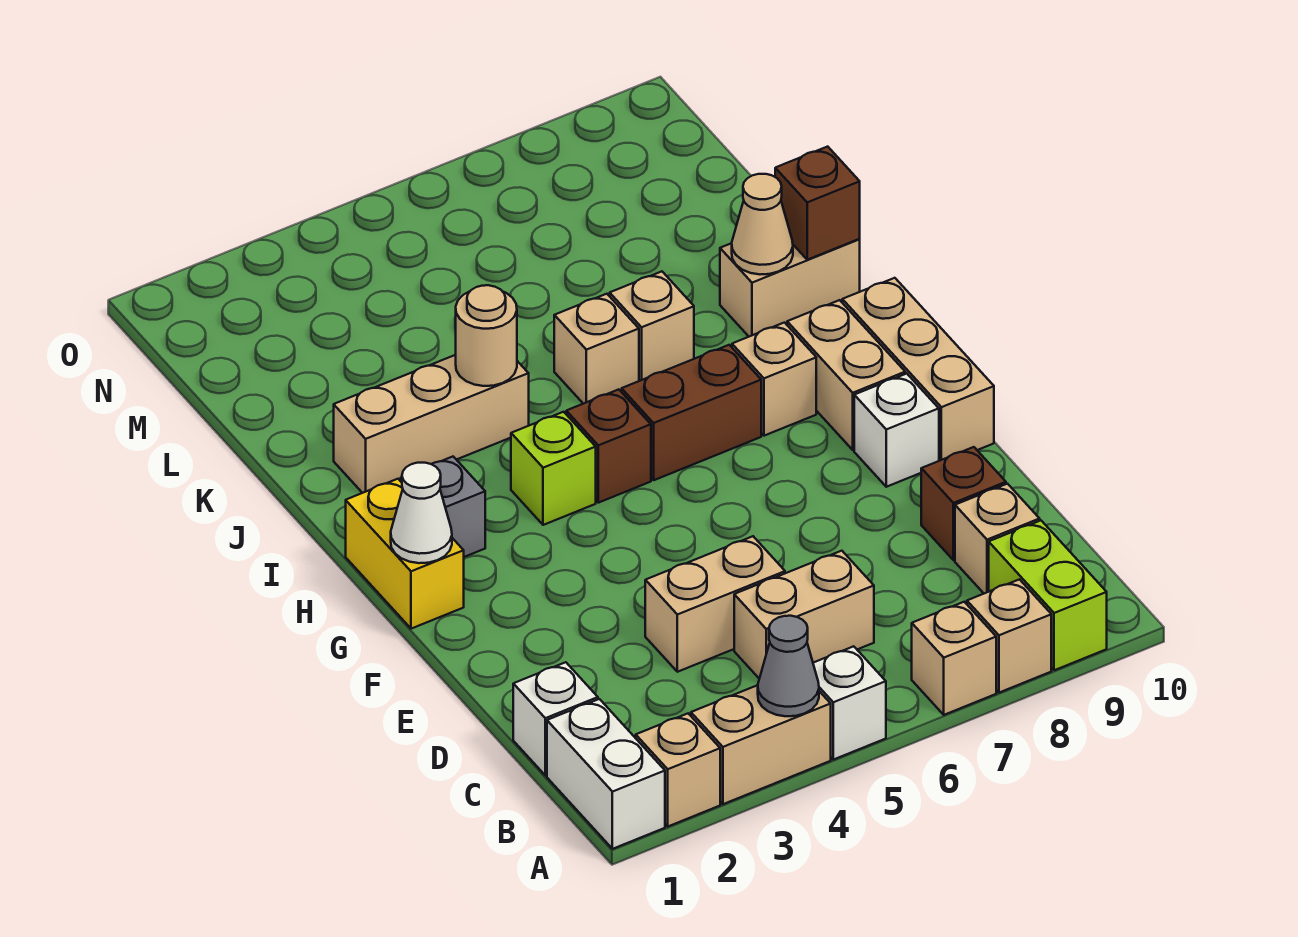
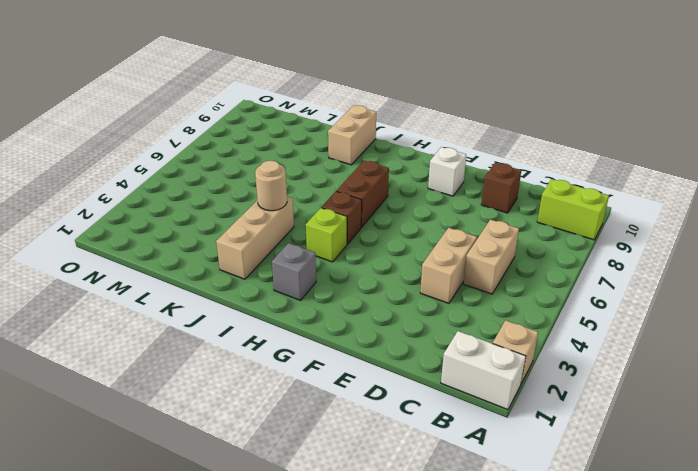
none -> tan brick A3:A4 level 1
none -> white brick A5 level 1
none -> tan brick A7 level 1
none -> tan brick A8 level 1

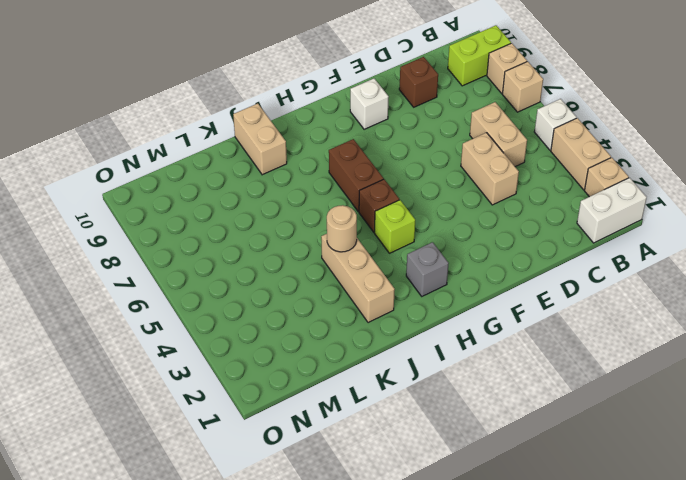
none -> white brick C1 level 1
none -> tan brick C9 level 1
none -> tan brick F10:H10 level 1
none -> yellow brick G1:H1 level 1

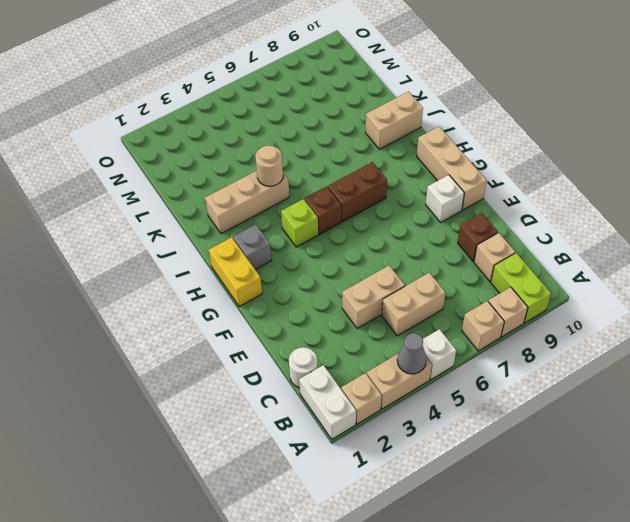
white round brick C1 level 1 -> white brick C1 level 1
none -> tan brick G9:H9 level 1
none -> tan brick H8 level 1
none -> tan brick J6 level 1
none -> tan brick J7 level 1

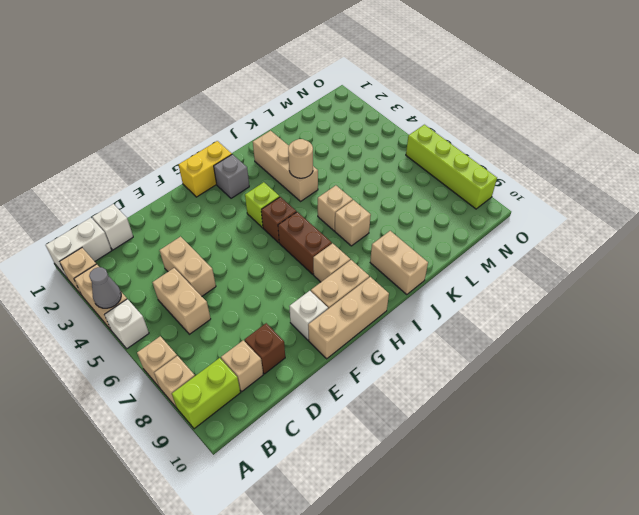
lime brick O6:O9 level 1 -> none
none -> white cone G1 level 2
none -> tan cone J9 level 2
none -> brown brick J10 level 2

